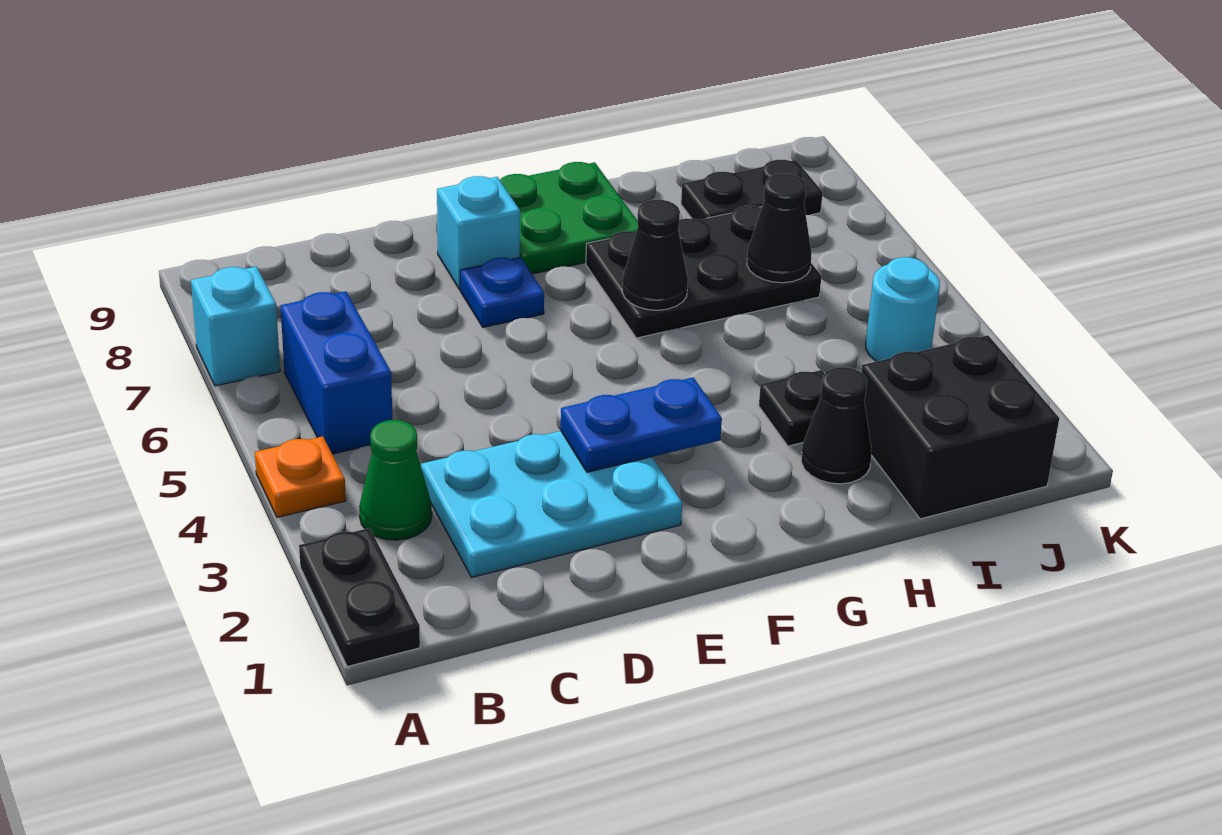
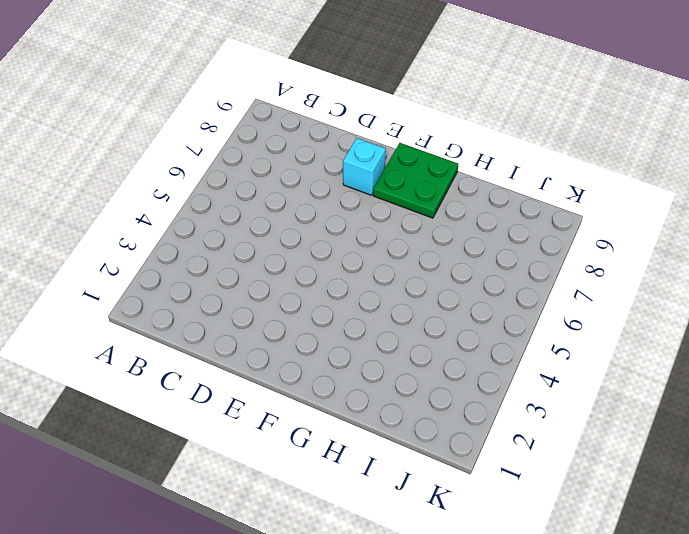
none -> black plate A1:A2 level 1
none -> orange plate A4 level 1
none -> cyan brick A7 level 1

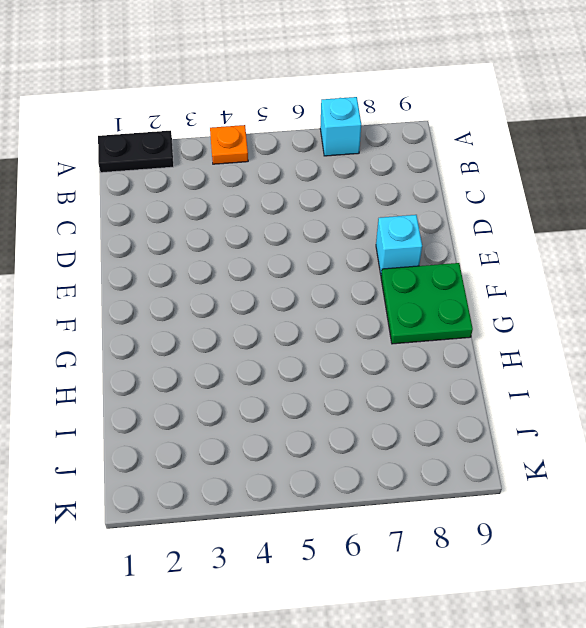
none -> green cone B3 level 1
none -> blue brick B5:B6 level 1
none -> cyan plate C2:E3 level 1

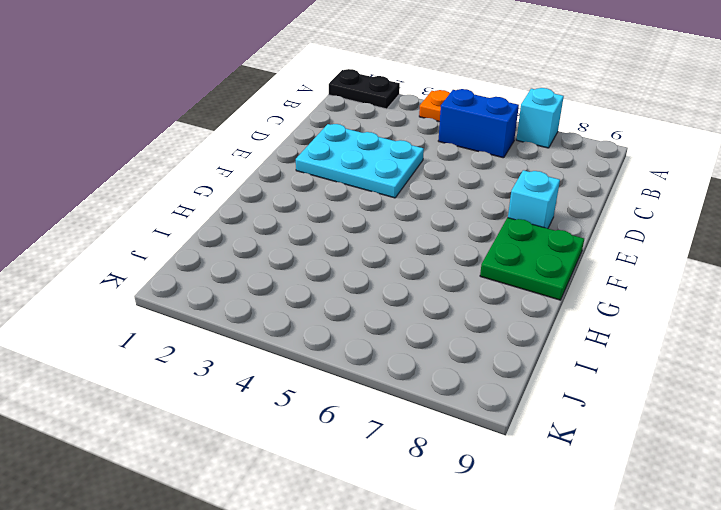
cyan plate D2:E4 level 1 -> cyan plate C2:E3 level 1
none -> green cone B3 level 1
none -> blue plate E7 level 1
none -> black plate G6:I7 level 1

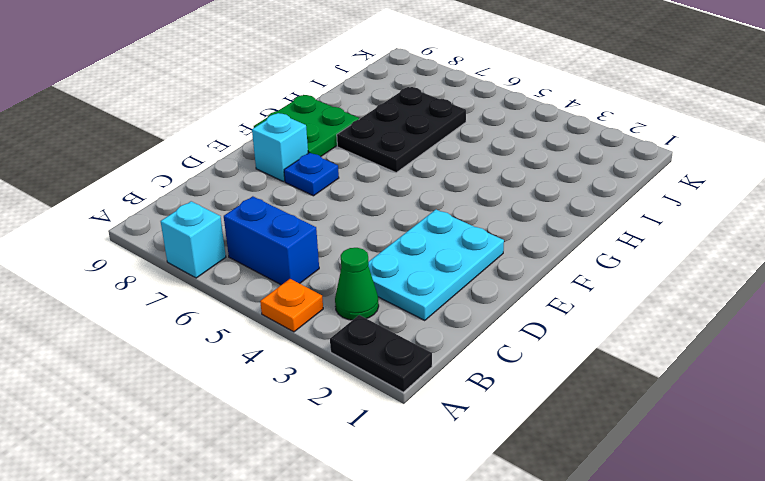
none -> black cone H2 level 1
none -> black plate H3 level 1
none -> black brick I1:J2 level 1

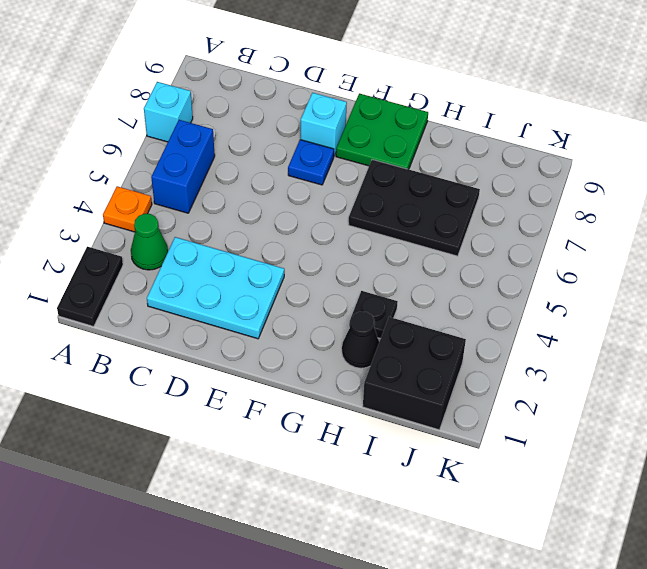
none -> black plate I8:J8 level 1
none -> cyan round brick J4 level 1
none -> blue plate E3:F3 level 2

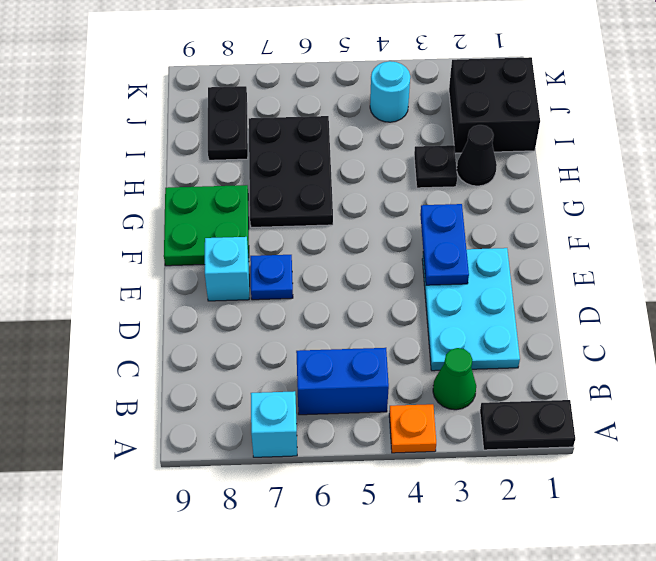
none -> black cone G6 level 2
none -> black cone I6 level 2

